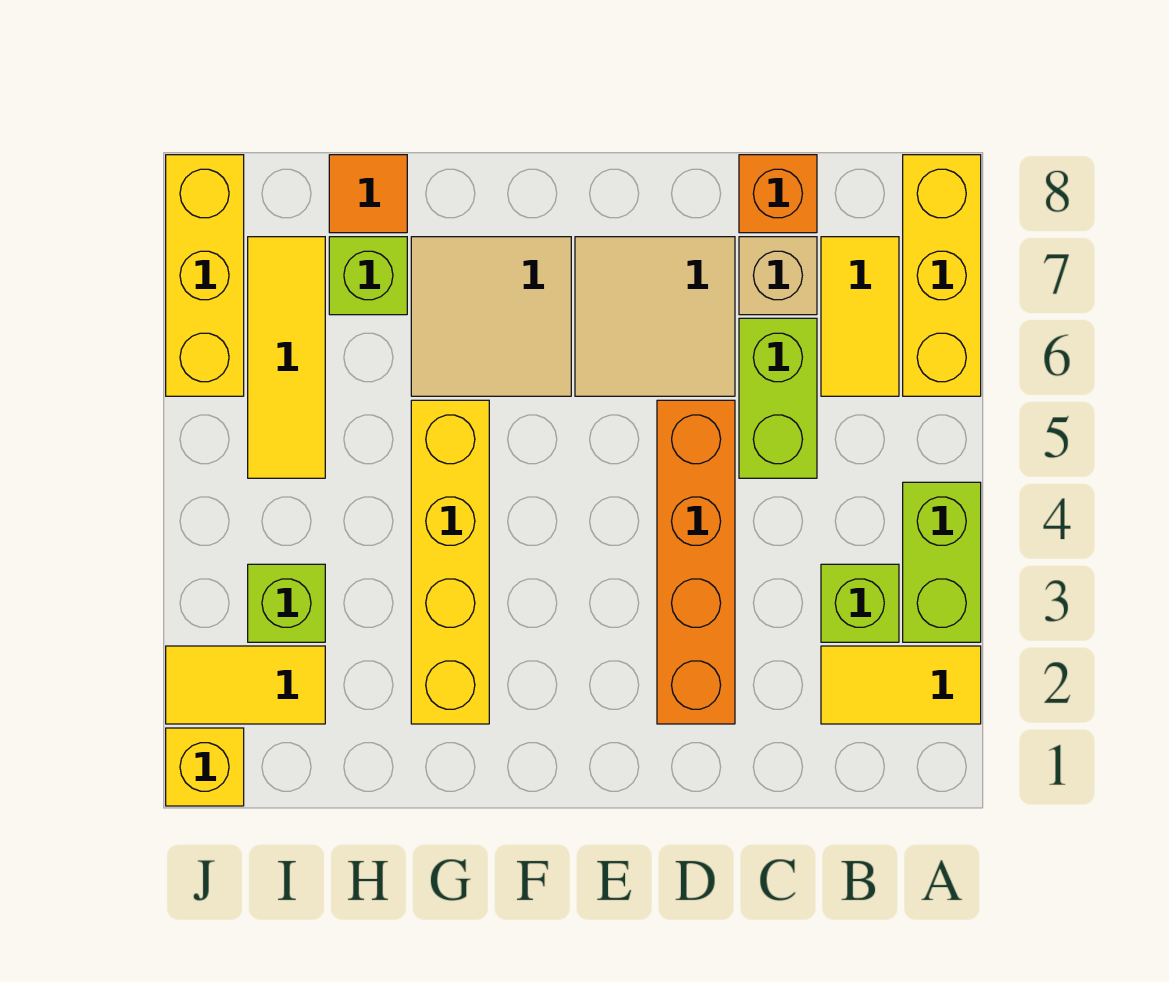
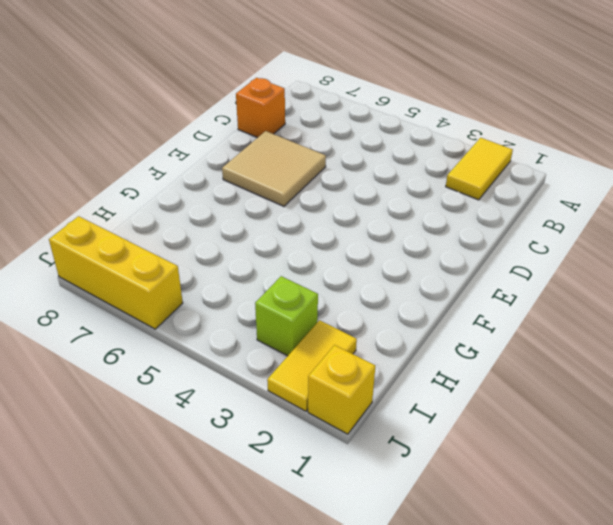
none -> lime brick A3:A4 level 1
none -> yellow brick A6:A8 level 1
none -> lime brick B3 level 1

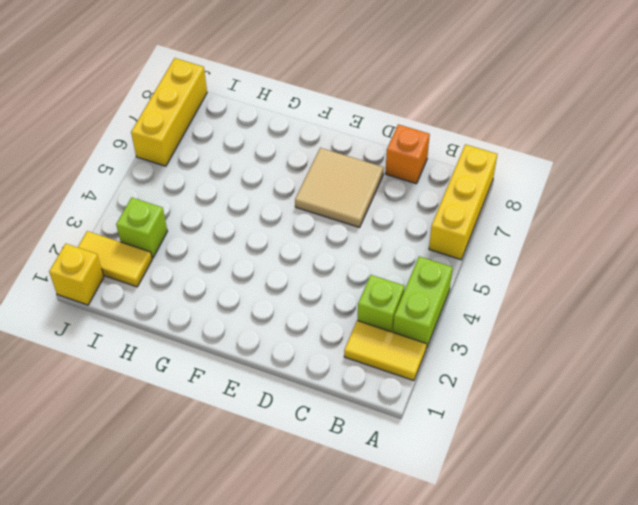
none -> yellow tile B6:B7 level 1
none -> lime brick C5:C6 level 1
none -> tan brick C7 level 1

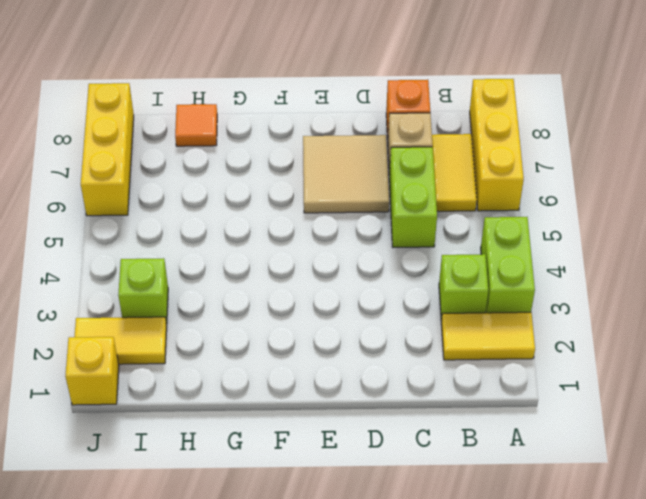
none -> orange brick D2:D5 level 1
none -> tan tile F6:G7 level 1
none -> yellow brick G2:G5 level 1

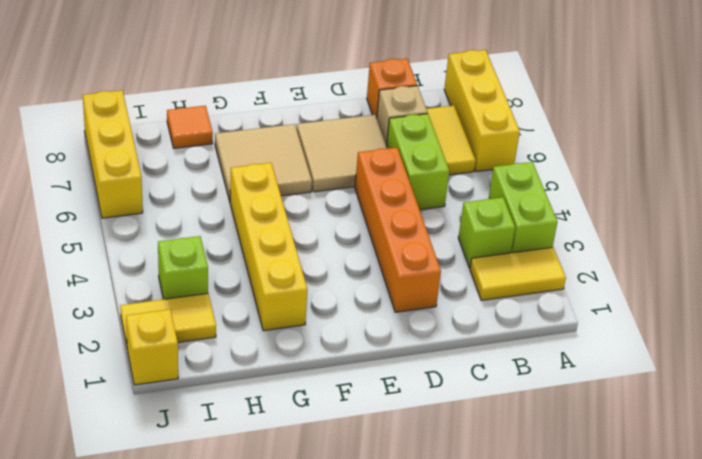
none -> lime brick H7 level 1
none -> yellow tile I5:I7 level 1

